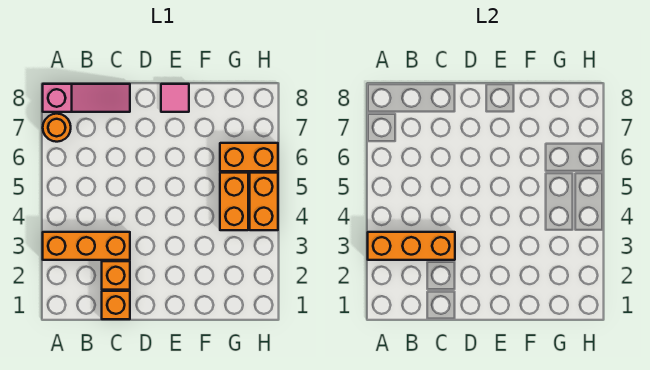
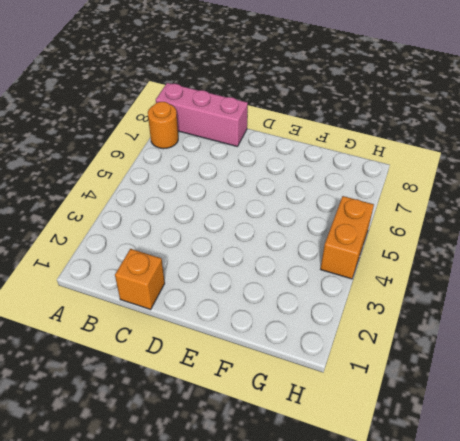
pink brick A8:C8 level 1 -> pink slope A8:C8 level 1 top A
none -> orange brick A3:C3 level 1
none -> orange brick C2 level 1

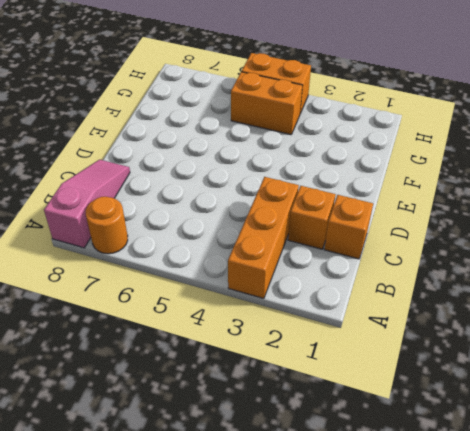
none -> pink tile E8 level 1
none -> orange brick G6:H6 level 1

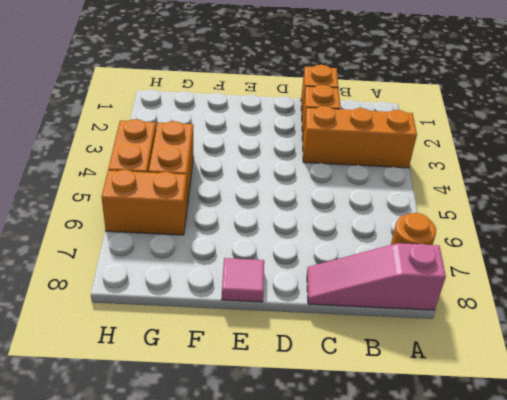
none -> orange brick A3:C3 level 2

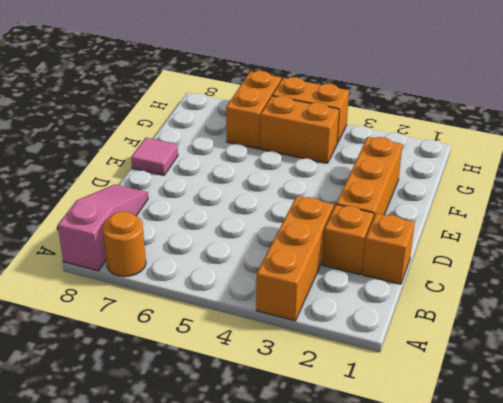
orange brick D2:F2 level 1 -> orange brick A3:C3 level 2

